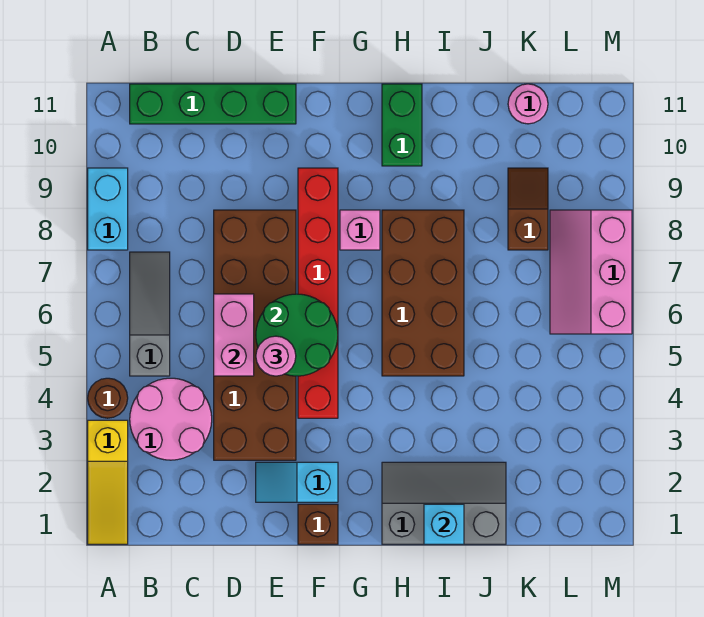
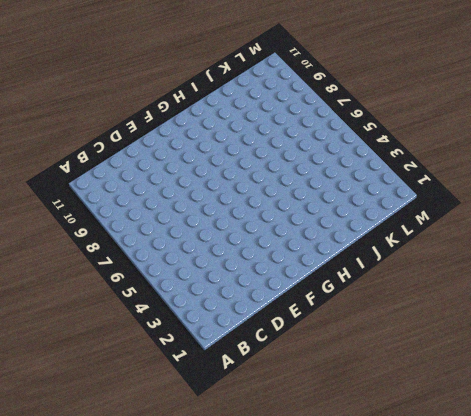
none -> yellow slope A1:A3 level 1 top 3
none -> brown round brick A4 level 1
none -> cyan brick A8:A9 level 1

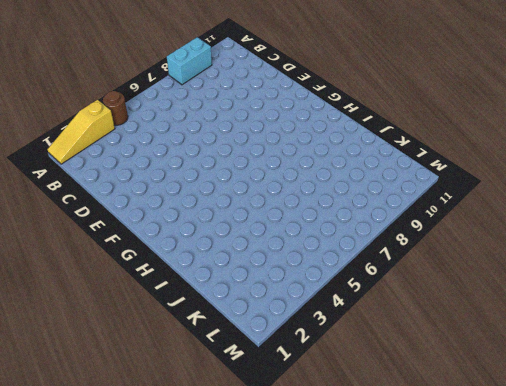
none -> pink round brick B3:C4 level 1
none -> grey slope B5:B7 level 1 top 5
none -> green brick B11:E11 level 1

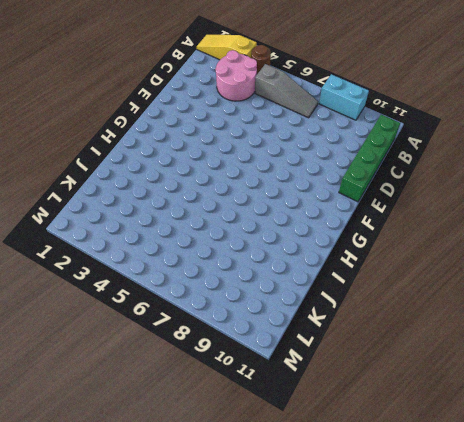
none -> brown brick D3:E8 level 1
none -> cyan slope E2:F2 level 1 top F
none -> brown brick F1 level 1

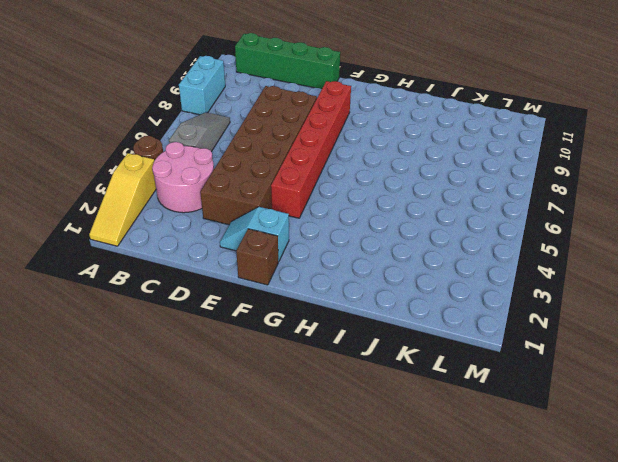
none -> pink brick G8 level 1
none -> grey slope H1:J2 level 1 top 1
none -> brown brick H5:I8 level 1

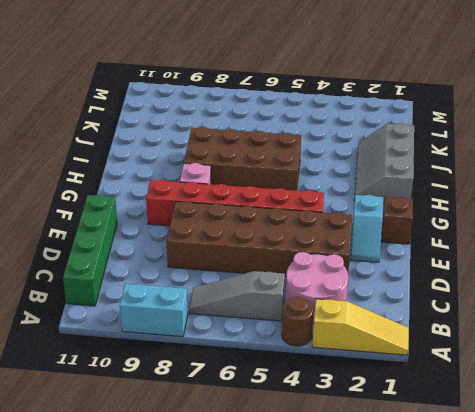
none -> green brick H10:H11 level 1
none -> brown slope K8:K9 level 1 top 8
none -> pink round brick K11 level 1

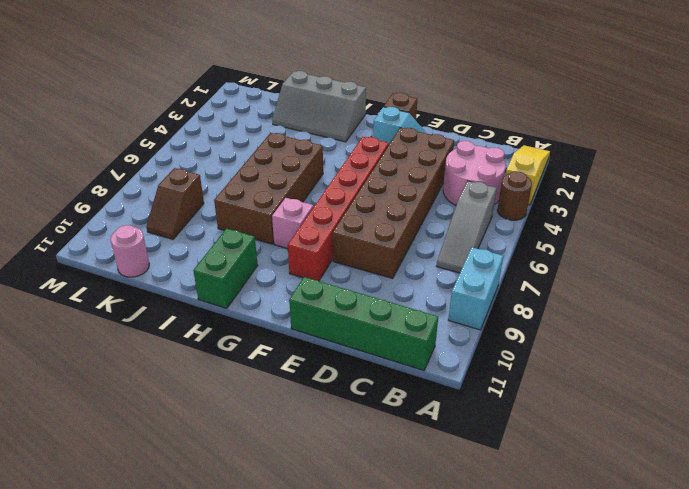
none -> pink slope L6:M8 level 1 top M
none -> pink brick D5:D6 level 2
none -> green round brick E5:F6 level 2

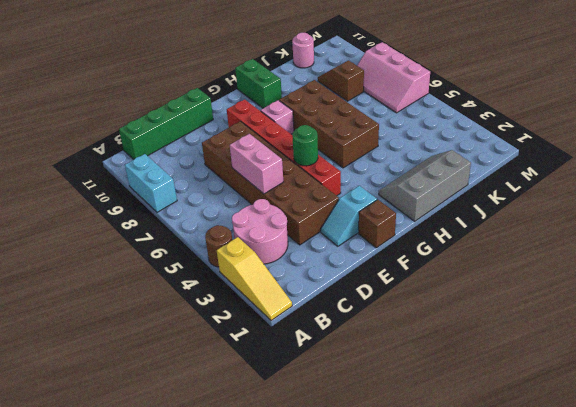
green round brick F5 level 2 -> green round brick E5:F6 level 2
none -> grey slope B5:B7 level 1 top 5
none -> cyan brick I1 level 2
none -> pink round brick E5 level 3

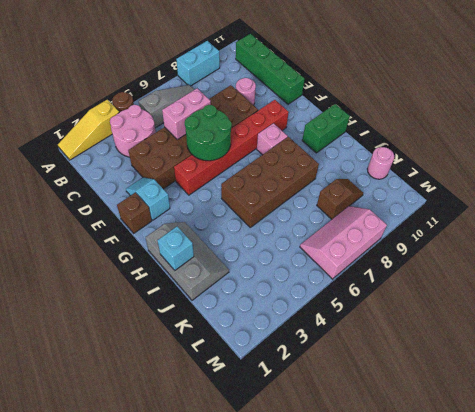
pink round brick D9 level 1 -> pink round brick E5 level 3

